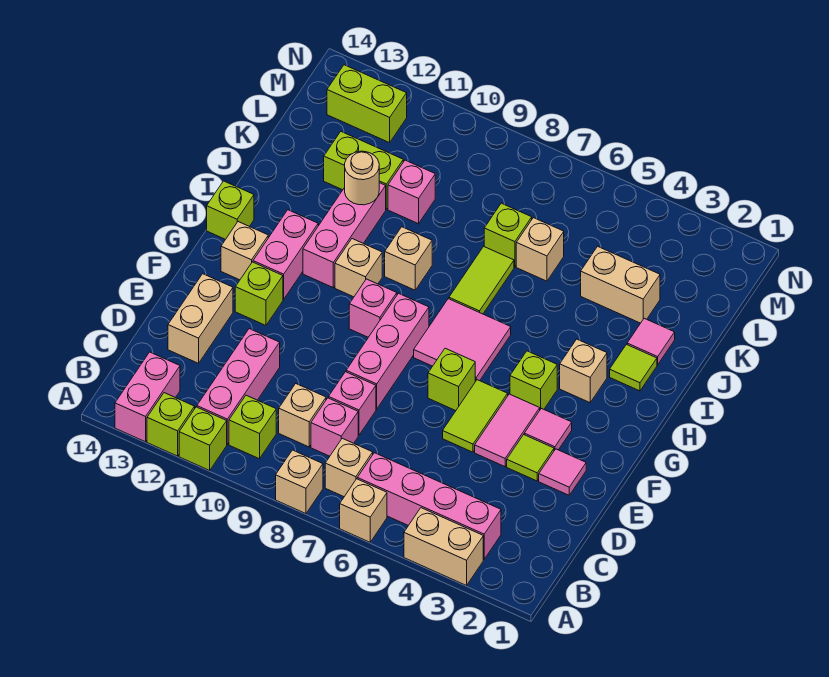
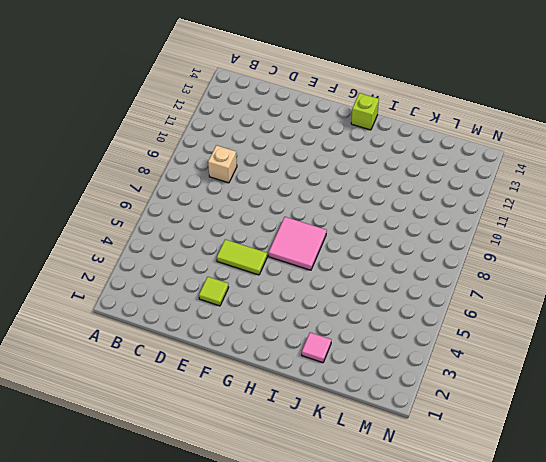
none -> tan brick A3:A4 level 1
none -> tan brick A6 level 1
none -> tan brick A8 level 1
none -> lime brick A11 level 1

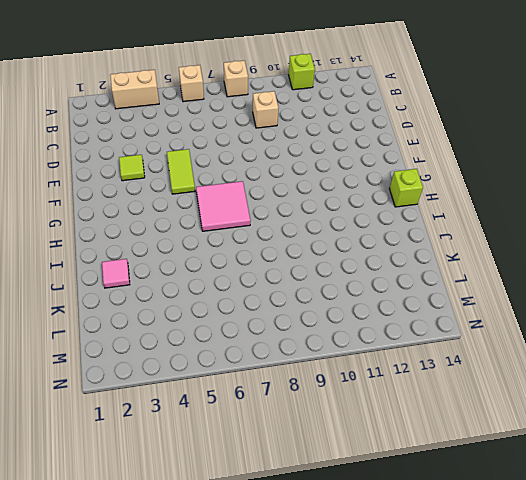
none -> lime brick A12 level 1
none -> pink brick A13:B13 level 1
none -> pink brick B3:B6 level 1
none -> tan brick B7 level 1

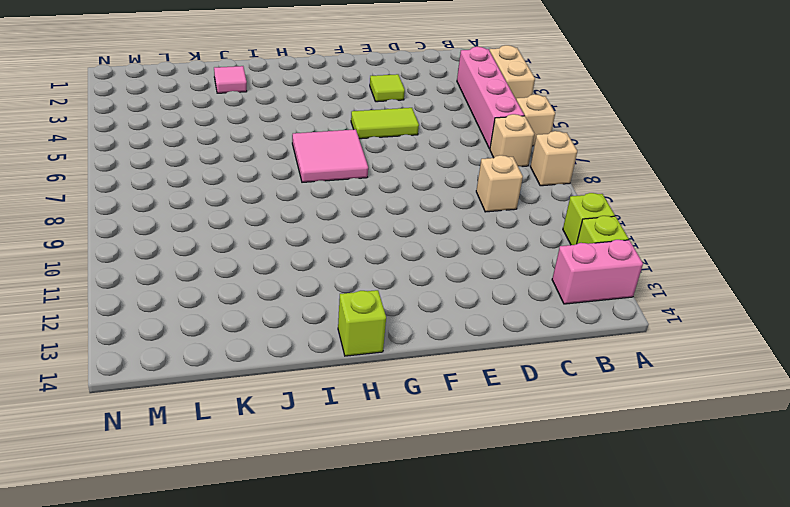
none -> lime brick B10 level 1
none -> pink brick B11:D11 level 1
none -> pink brick C8 level 1
none -> pink brick D8 level 1

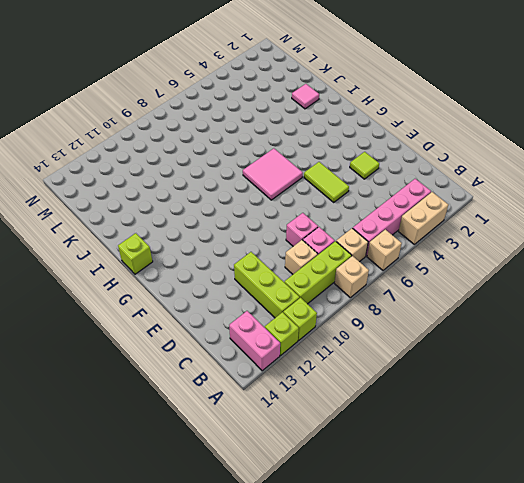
lime brick B8:B10 level 1 -> lime brick B10 level 1
lime brick B11:D11 level 1 -> pink brick B11:D11 level 1
none -> tan brick D13:E13 level 1
none -> pink tile E2 level 1
none -> pink tile E4:F4 level 1
none -> pink brick E8:G8 level 1

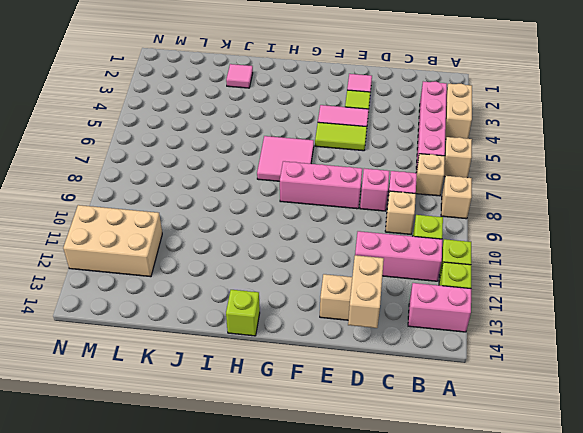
tan brick D13:D14 level 2 -> tan brick K3:K4 level 1
tan brick L11:N12 level 1 -> lime brick M12:M13 level 1
none -> pink tile F3 level 1
none -> lime brick F6 level 1
none -> lime brick F12 level 1
none -> lime brick G4 level 1

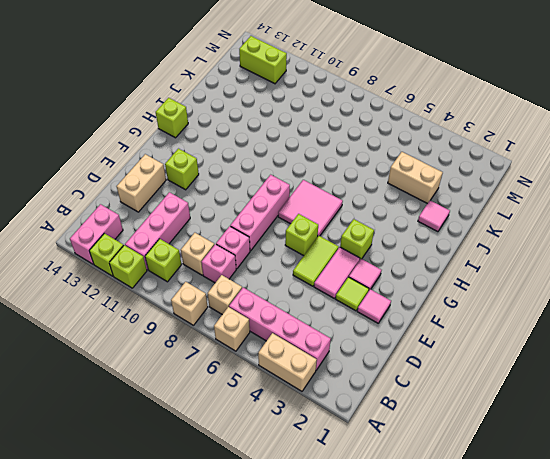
none -> pink brick G9 level 1
none -> pink brick G12:H12 level 1
none -> tan brick G13 level 1
none -> tan brick H3 level 1

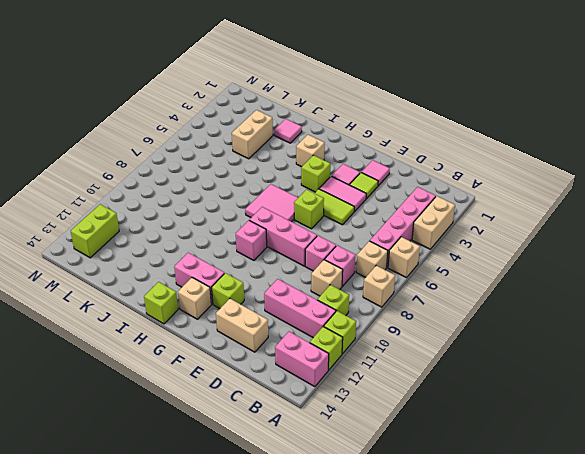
none -> tan brick H10 level 1
none -> pink brick H11:J11 level 1
none -> lime tile I2 level 1
none -> lime tile I7:J7 level 1

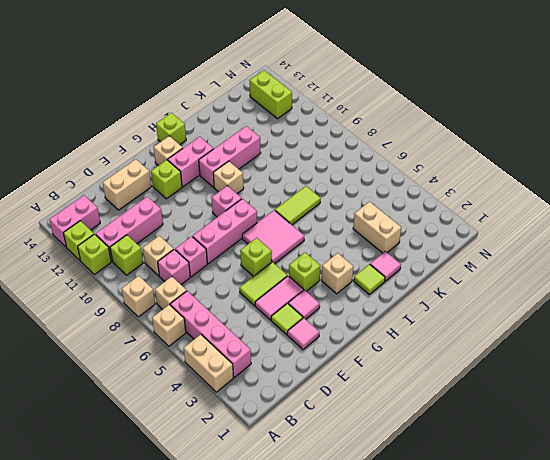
none -> tan brick I9 level 1
none -> tan brick K6 level 1
none -> lime brick K7 level 1
none -> pink brick K10 level 1

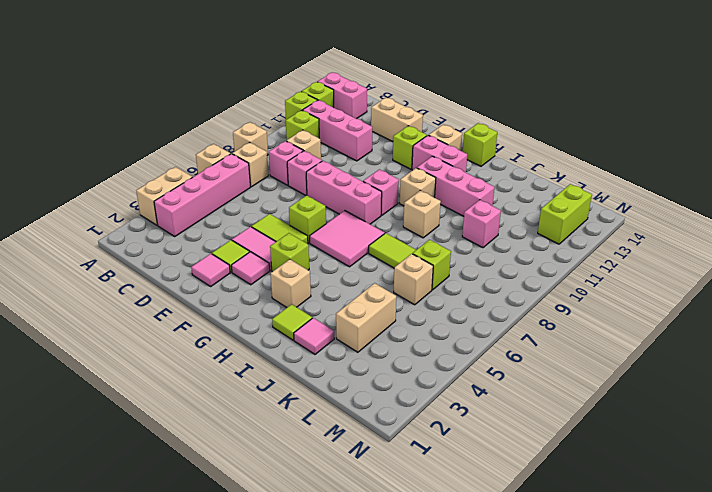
none -> lime brick K11:K12 level 1
none -> tan round brick J11 level 2

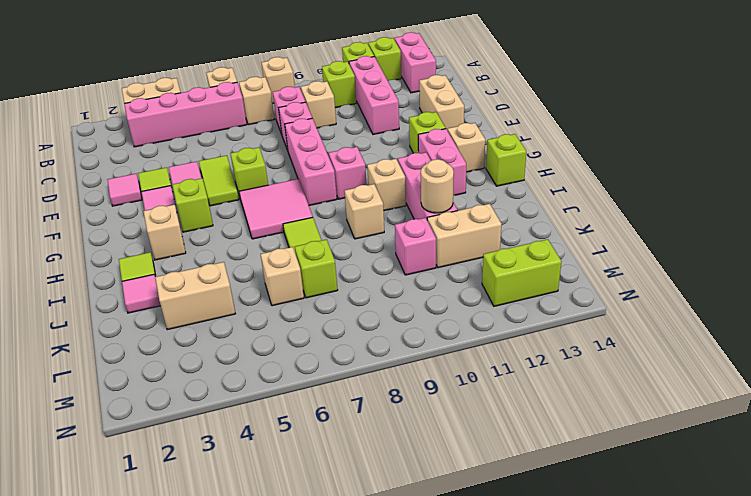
tan brick K11:K12 level 1 -> lime brick K11:K12 level 1

